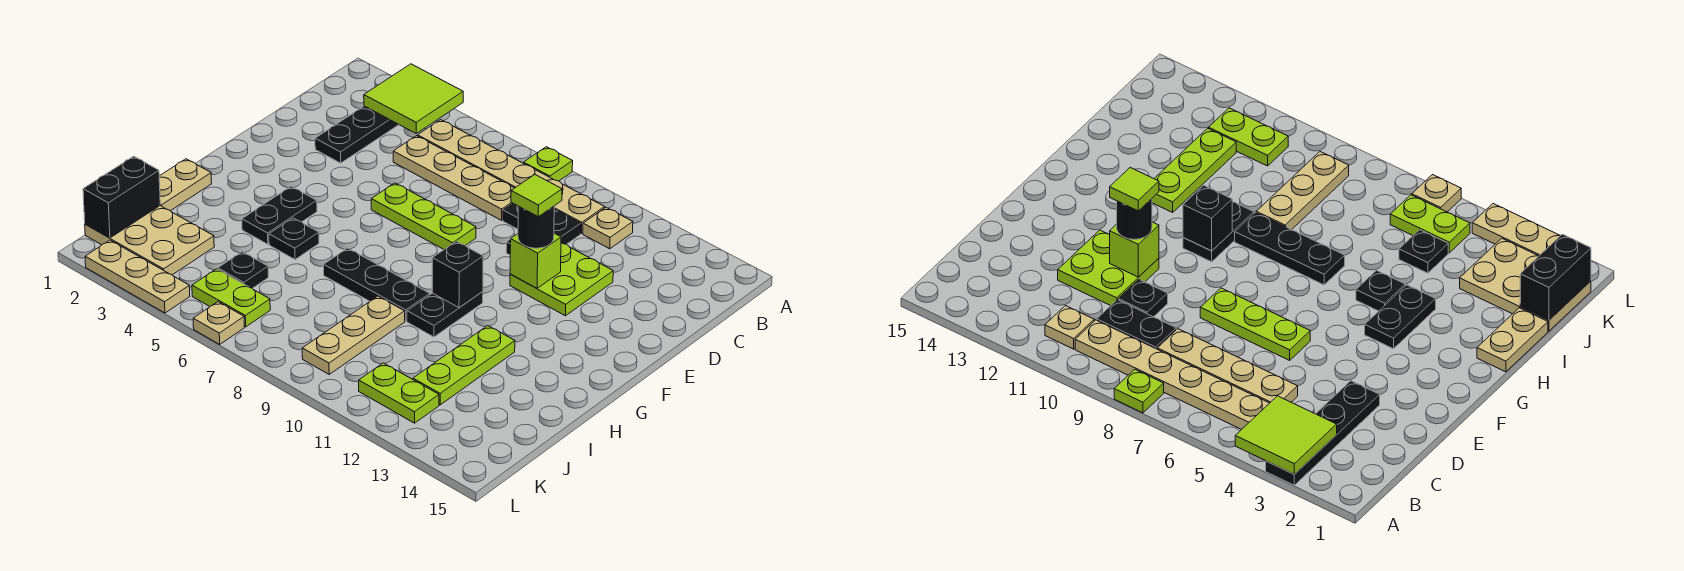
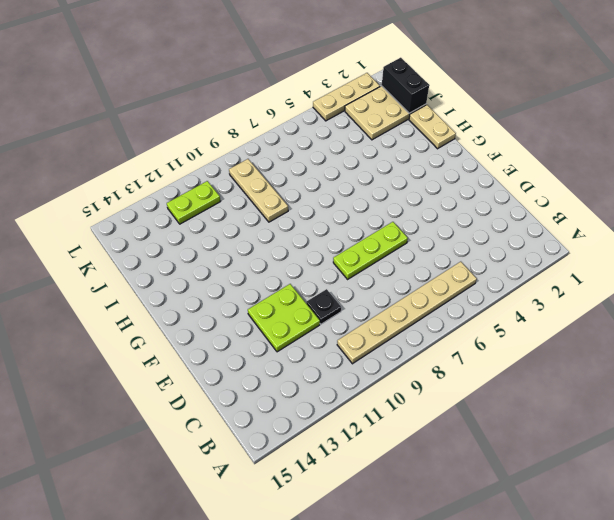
none -> black plate A3:D3 level 1
none -> lime plate A8 level 1
none -> tan plate B11 level 1

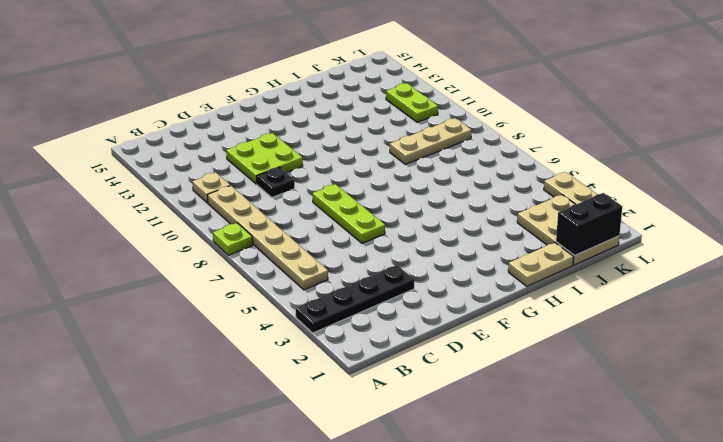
none -> tan plate C5:C8 level 1
none -> black plate C9:C10 level 1
none -> black plate G4:H4 level 1

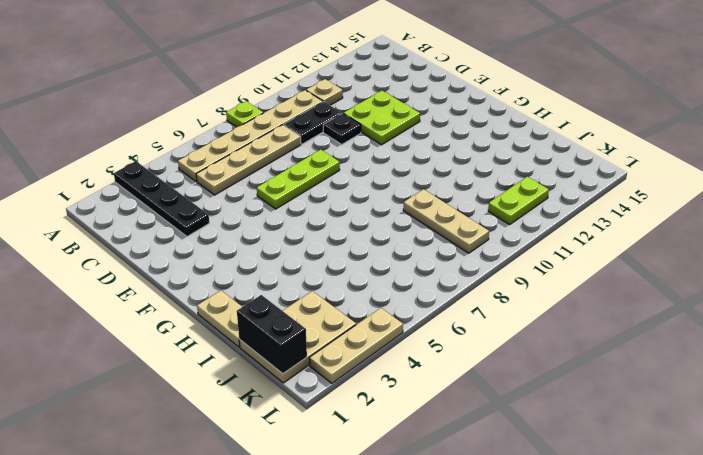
none -> black plate G4:H4 level 1
none -> black plate G10:H10 level 1
none -> black plate H5 level 1

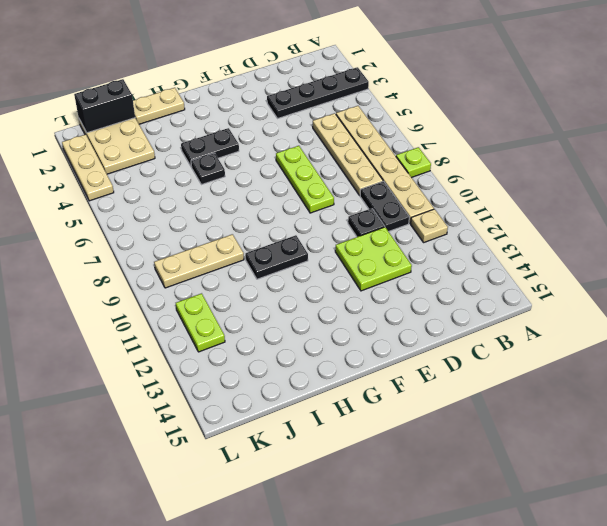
none -> black plate H7:H9 level 1
none -> lime plate H12:J12 level 1
none -> black plate J5 level 1

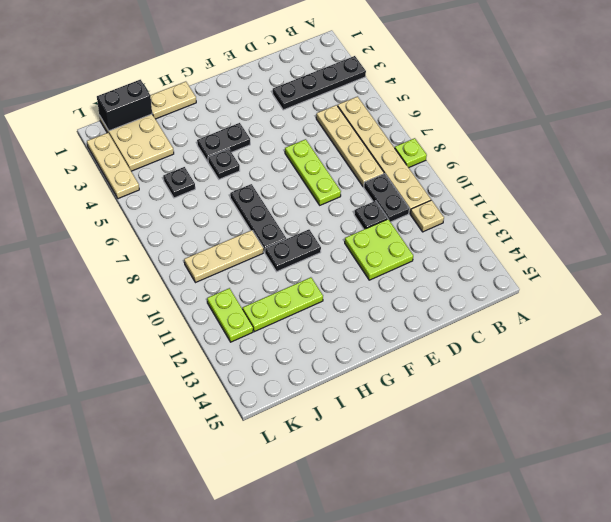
none -> lime plate K5:K6 level 1
none -> tan plate L6 level 1
none -> lime tile A3:B4 level 2

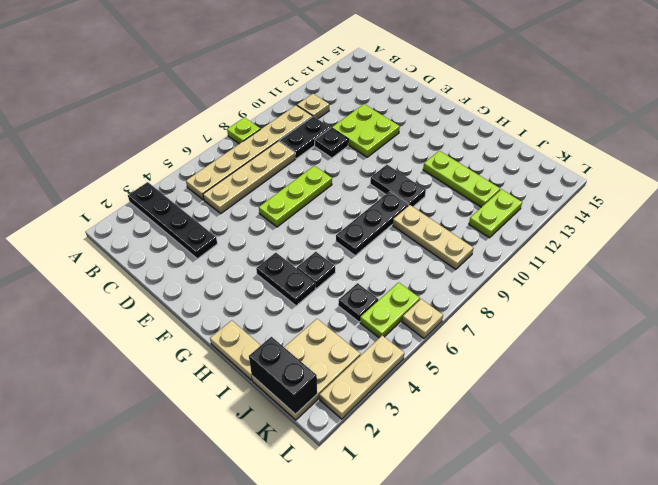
none -> lime tile A3:B4 level 2
none -> lime brick E11 level 2
none -> black brick G10 level 2

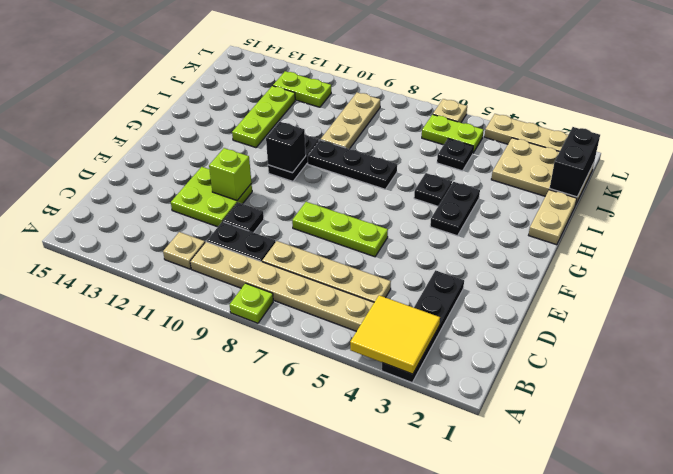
yellow tile A3:B4 level 2 -> lime tile A3:B4 level 2
none -> black round brick E11 level 3
none -> lime tile E11 level 4

